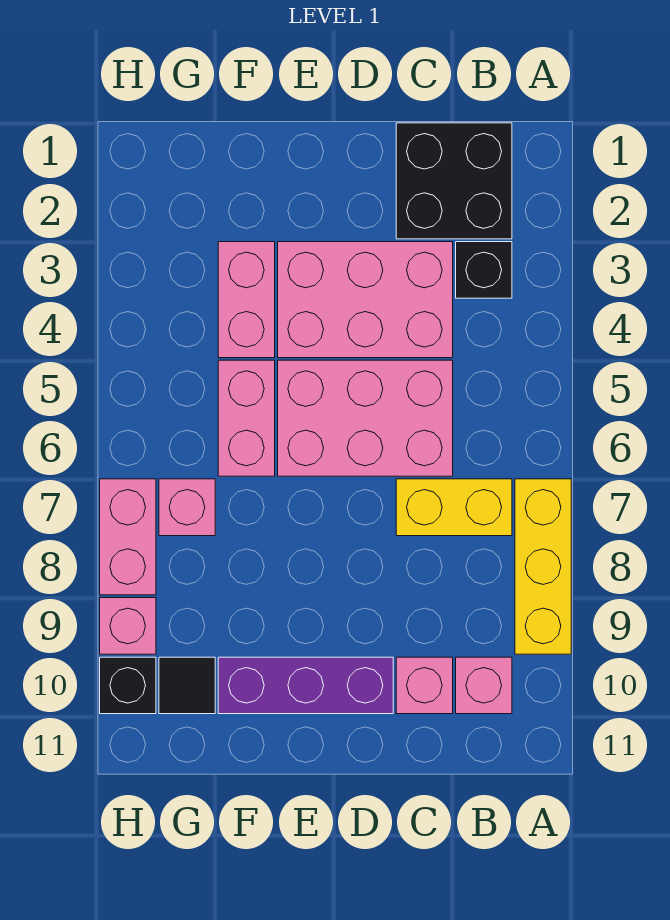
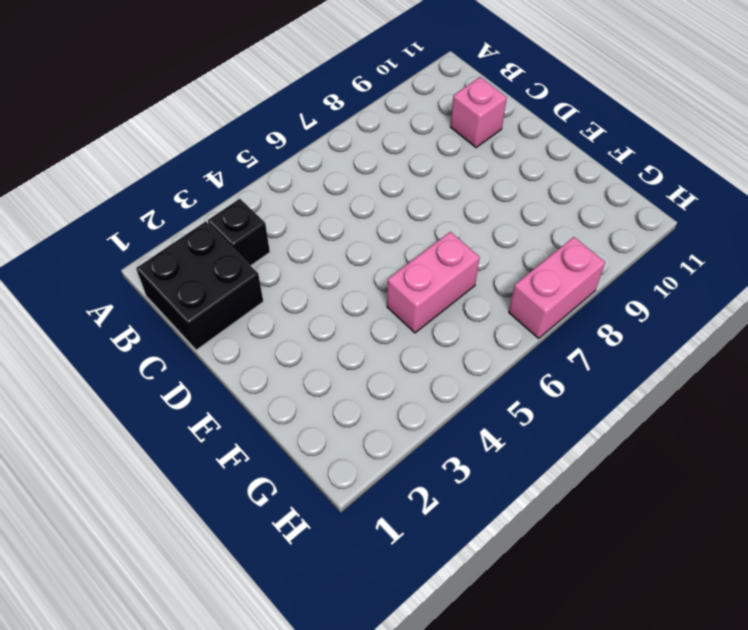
none -> yellow brick A7:A9 level 1
none -> yellow brick B7:C7 level 1
none -> pink brick B10 level 1

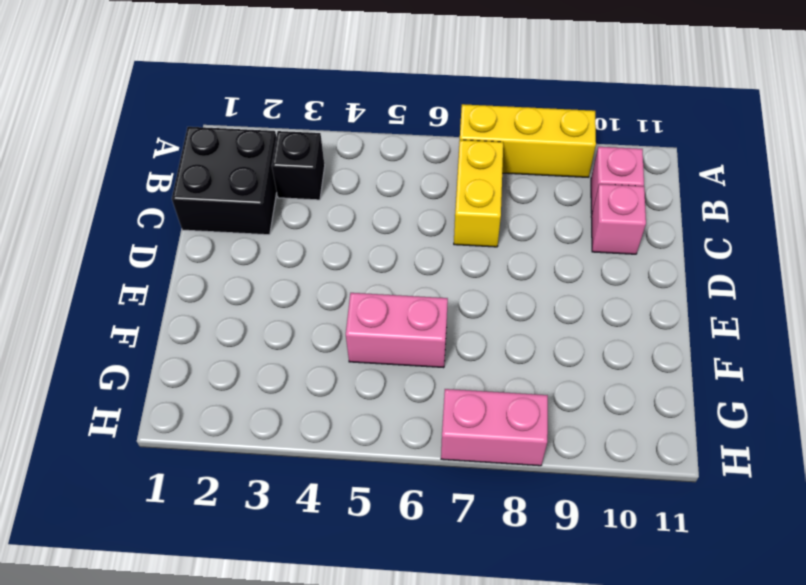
none -> pink brick C3:E4 level 1
none -> pink brick C5:E6 level 1
none -> purple brick D10:F10 level 1

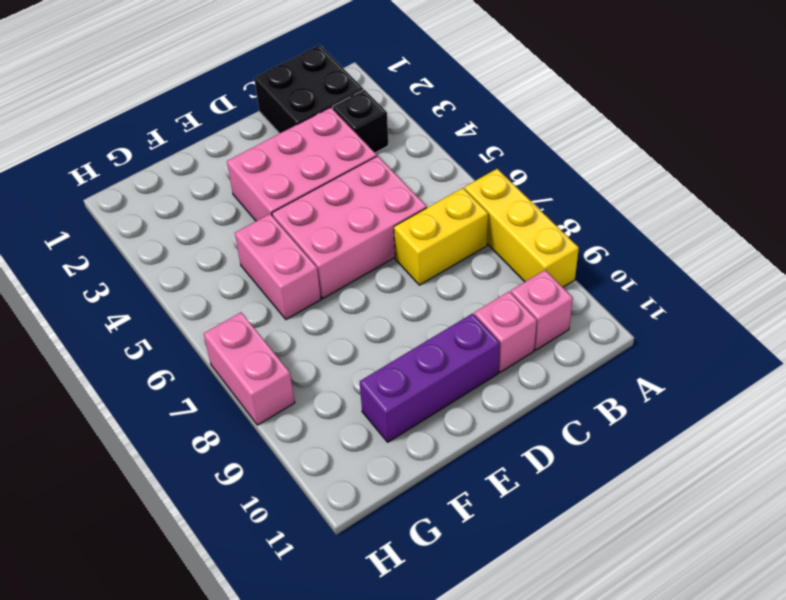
none -> pink brick F3:F4 level 1
none -> pink brick G7 level 1
none -> black tile G10 level 1

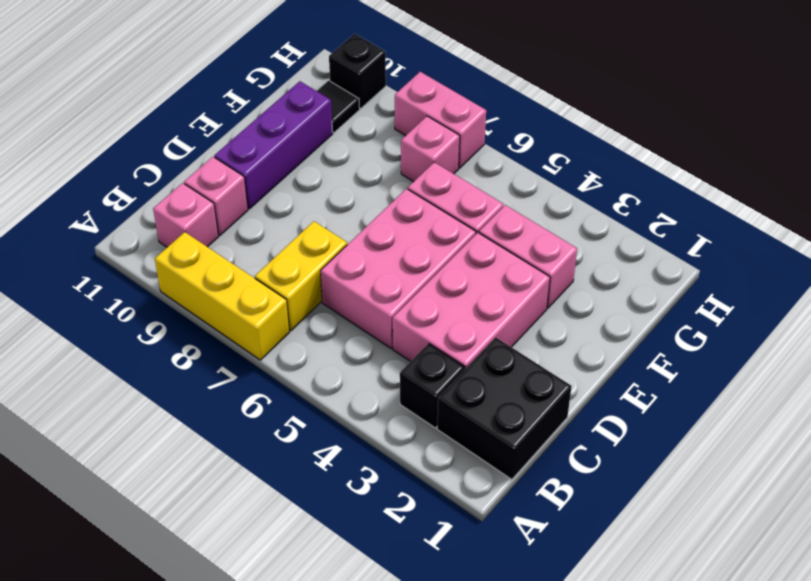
none -> pink brick H9 level 1

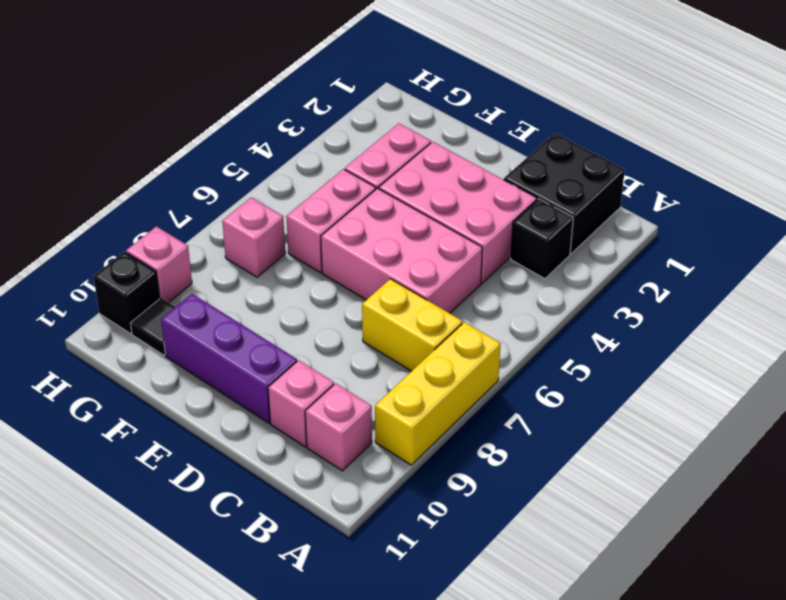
none -> pink brick H7:H8 level 1

